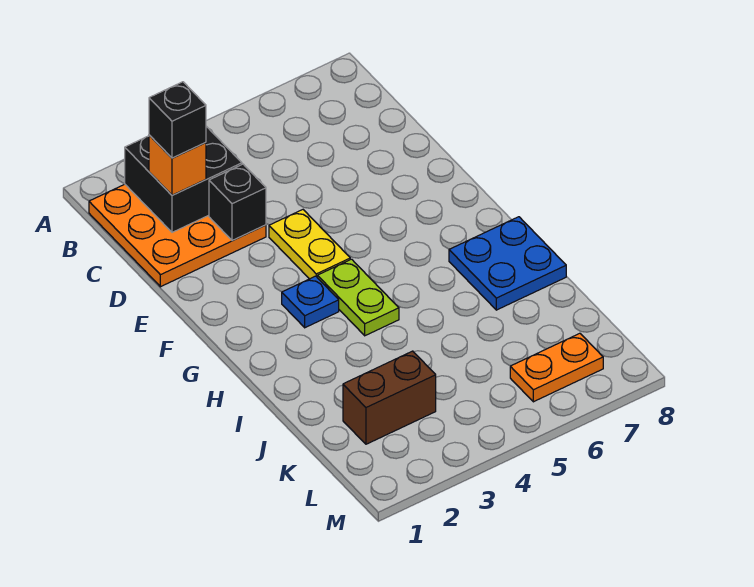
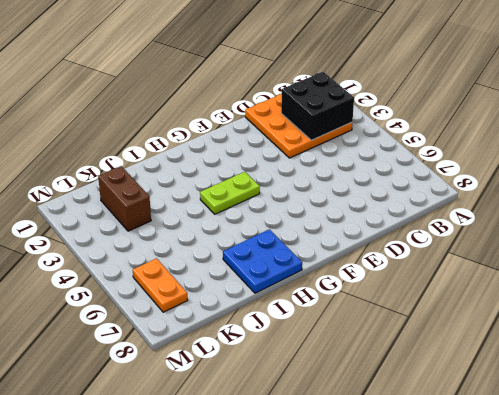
none -> yellow plate E4:F4 level 1
none -> blue plate G3 level 1

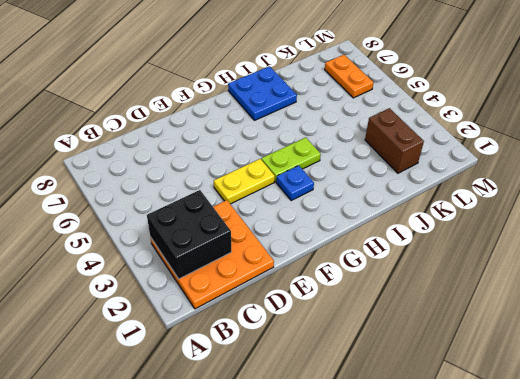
none -> black brick D3 level 2
none -> orange brick C2 level 3

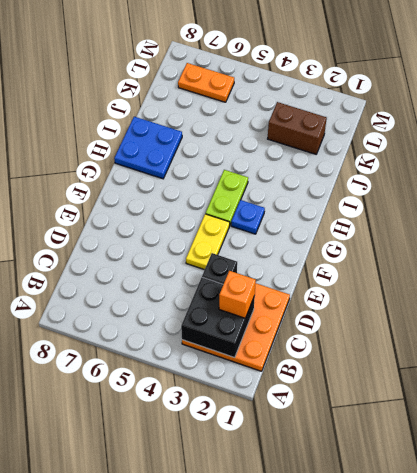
none -> black brick C2 level 4

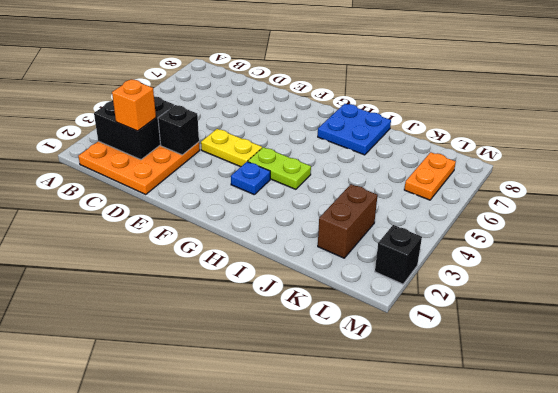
black brick M2 level 1 -> black brick C2 level 4

